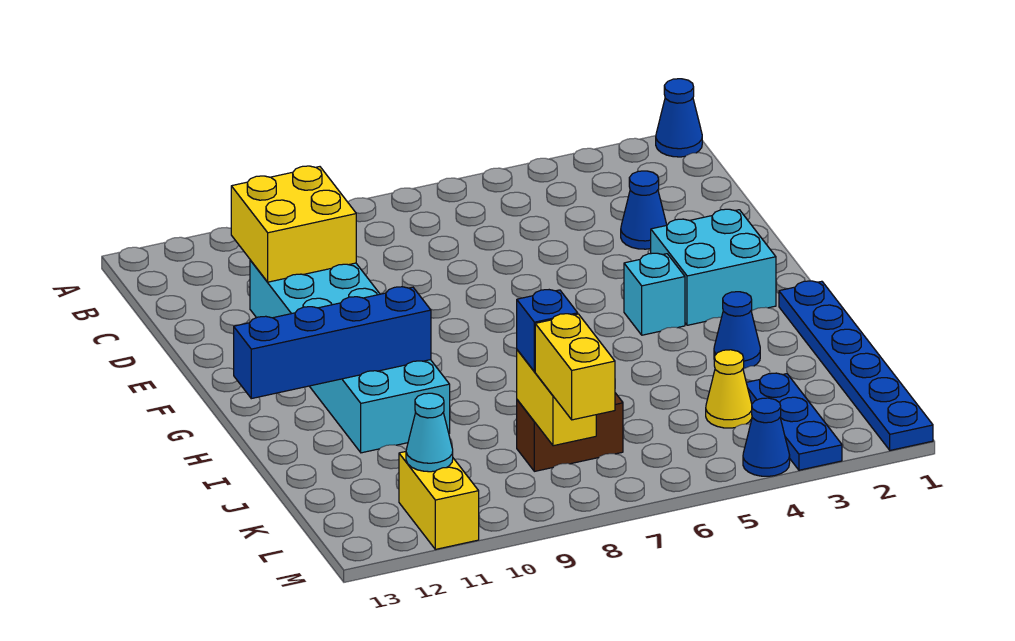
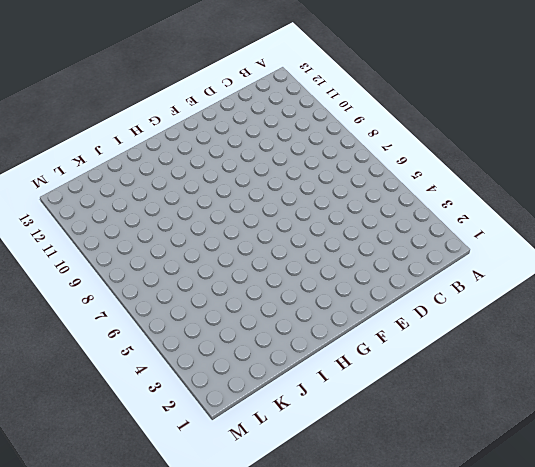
none -> blue cone A1 level 1
none -> blue cone D3 level 1
none -> cyan brick D10:I11 level 1

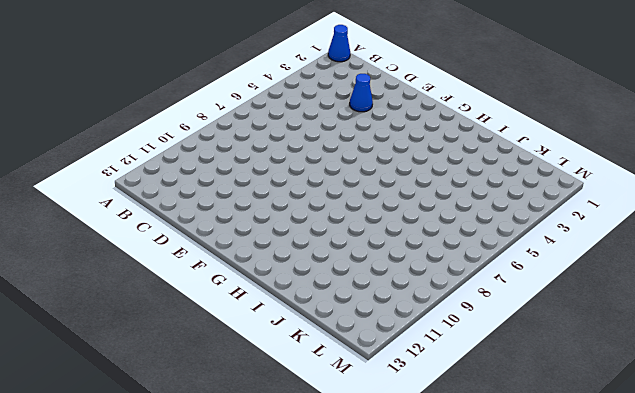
none -> cyan brick D10:I11 level 1
none -> cyan brick F2:G3 level 1
none -> cyan brick G4 level 1

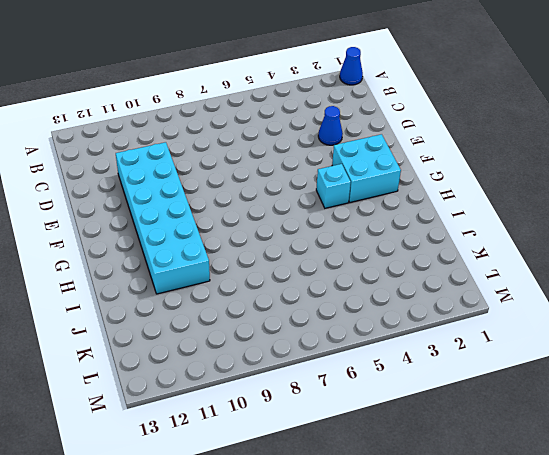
none -> blue plate H1:M1 level 1
none -> blue cone I3 level 1
none -> blue plate K3:M3 level 1

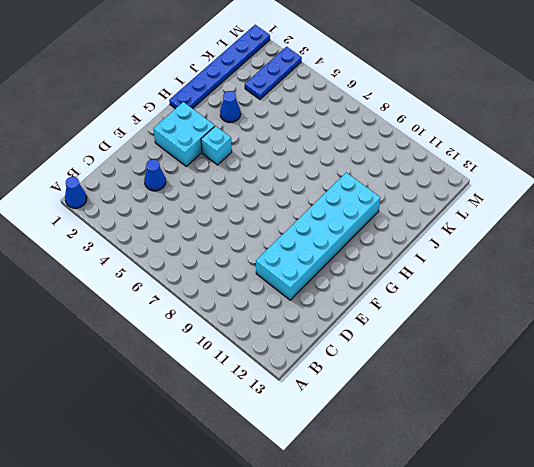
none -> yellow cone K4 level 1
none -> brown brick K7:K8 level 1
none -> yellow brick L11:M11 level 1

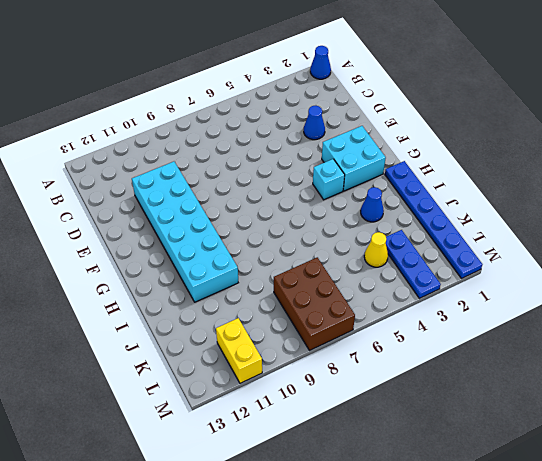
brown brick K7:M8 level 1 -> brown brick K7:K8 level 1
none -> blue cone M4 level 1
none -> yellow brick C10:D11 level 2
none -> blue brick H10:H13 level 2

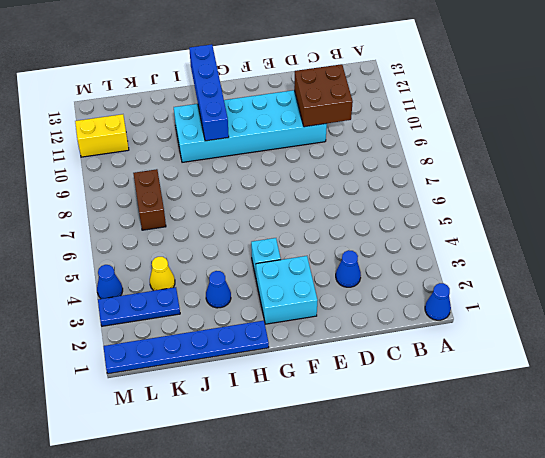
brown brick C10:D11 level 2 -> yellow brick C10:D11 level 2
none -> yellow brick K8:L8 level 2
none -> cyan cone L11 level 2
none -> blue brick K8 level 3

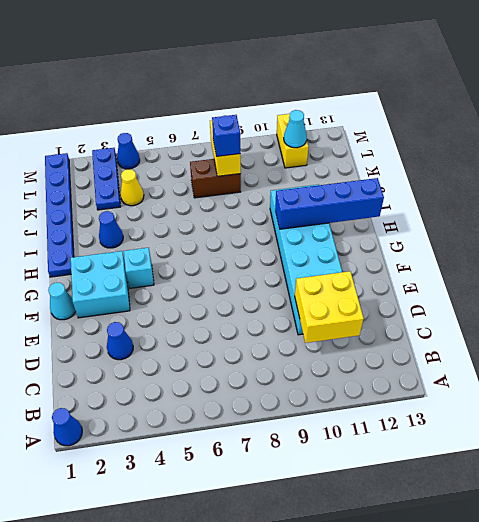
cyan cone F1 level 1 -> none
none -> yellow brick L8:M8 level 3

